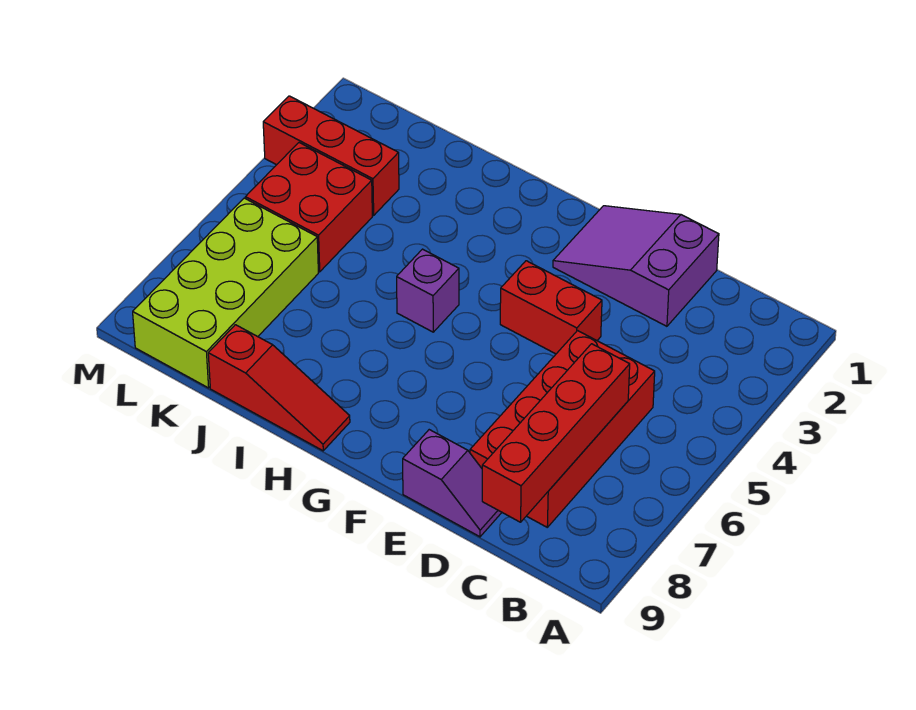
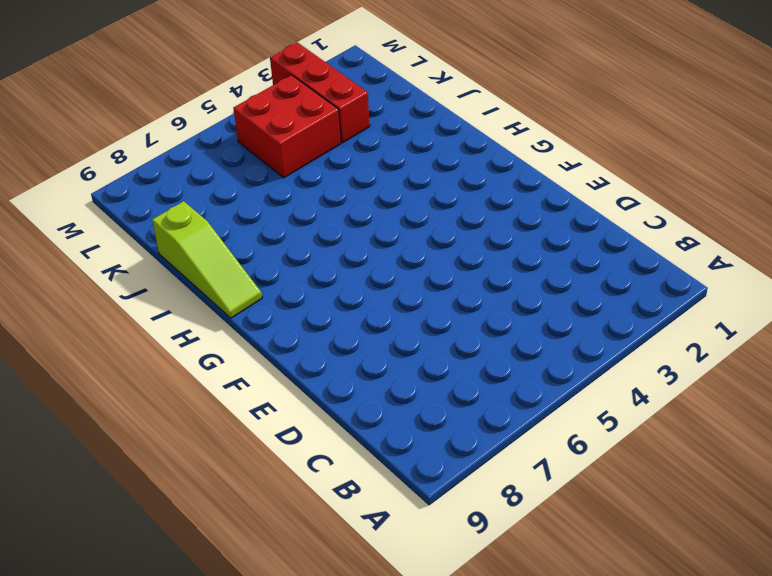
lime slope H9:J9 level 1 top J -> red slope H9:J9 level 1 top J
none -> red brick C5:D8 level 1
none -> purple slope D1:F2 level 1 top D

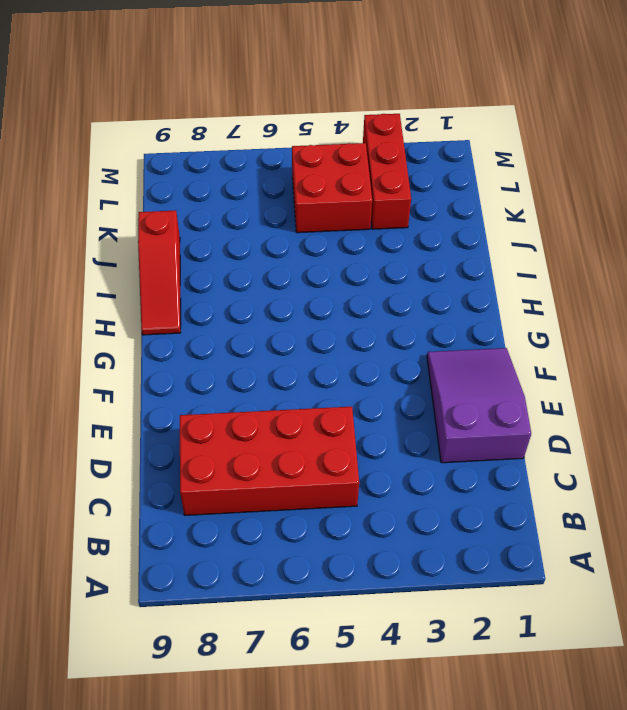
none -> purple slope D9:E9 level 1 top E
none -> red brick E4:F4 level 1

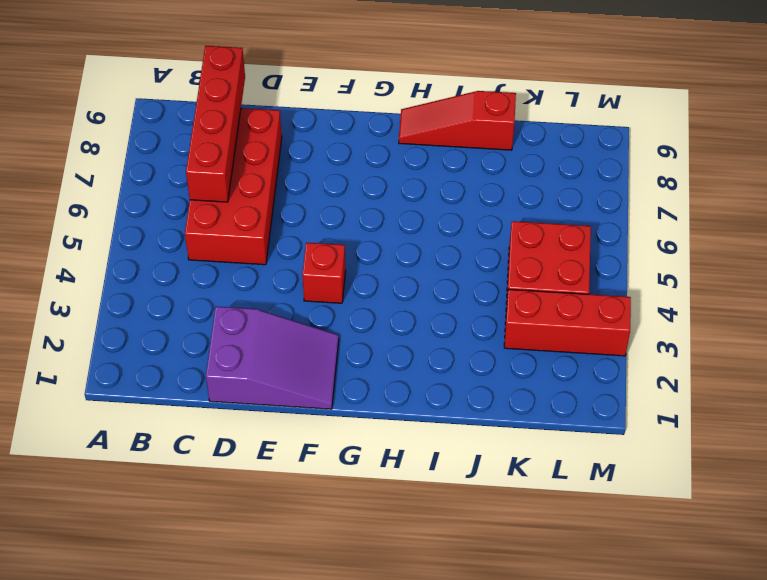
red brick F4 level 1 -> red brick E4:F4 level 1
none -> purple slope D9:E9 level 1 top E
none -> purple brick H5 level 1

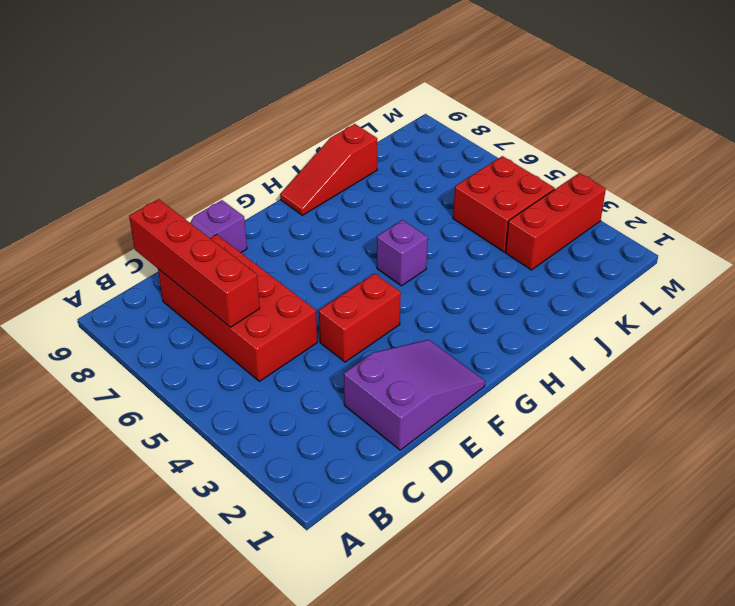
none -> lime brick K6:L9 level 1

